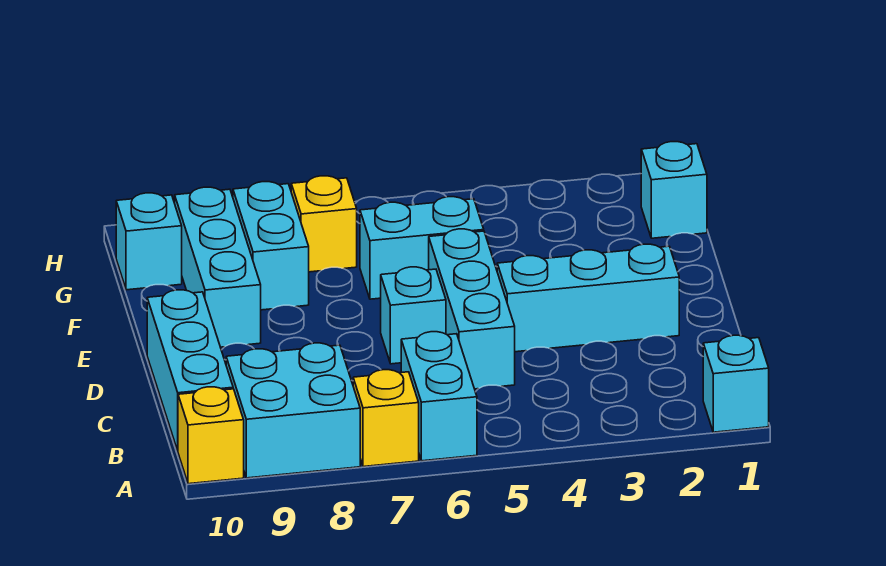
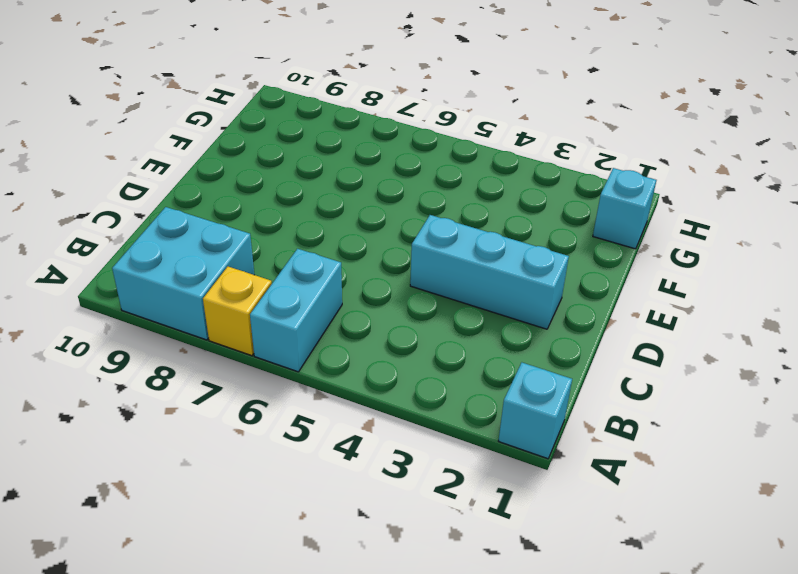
none -> yellow brick A10 level 1
none -> cyan brick B10:D10 level 1
none -> cyan brick C5:E5 level 1

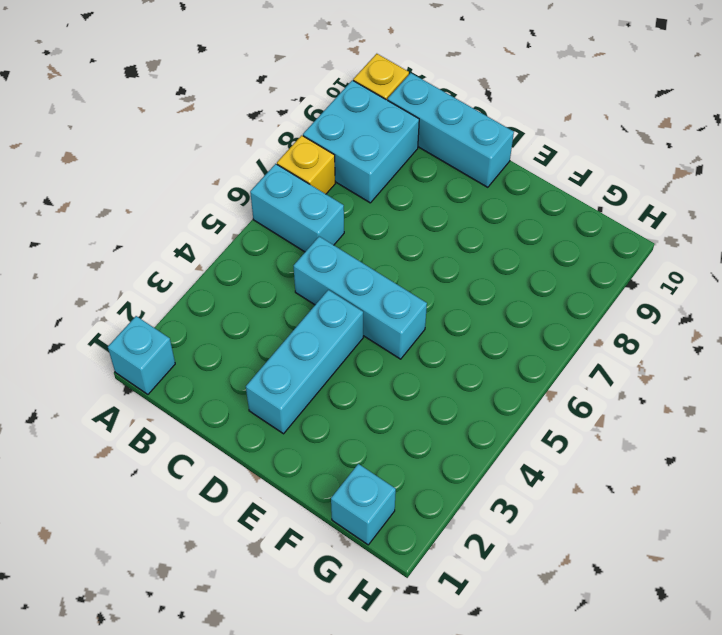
none -> cyan brick D6 level 1
none -> cyan brick E9:G9 level 1
none -> cyan brick F5:F6 level 1

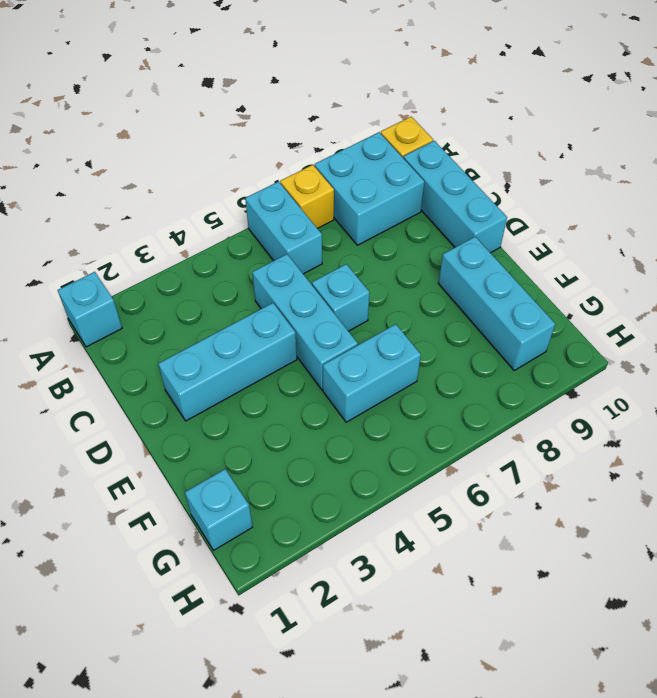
none -> cyan brick F8:G8 level 1
none -> yellow brick G7 level 1
none -> cyan brick G10 level 1

